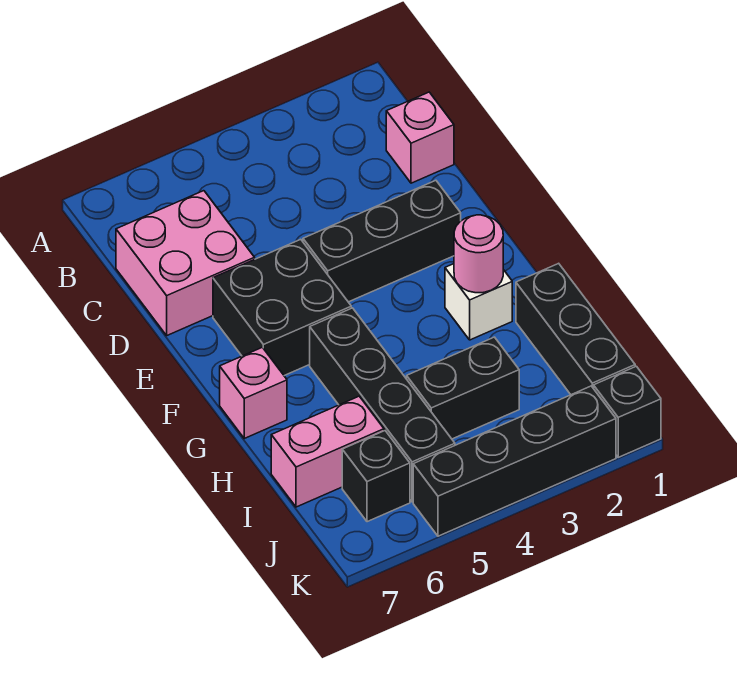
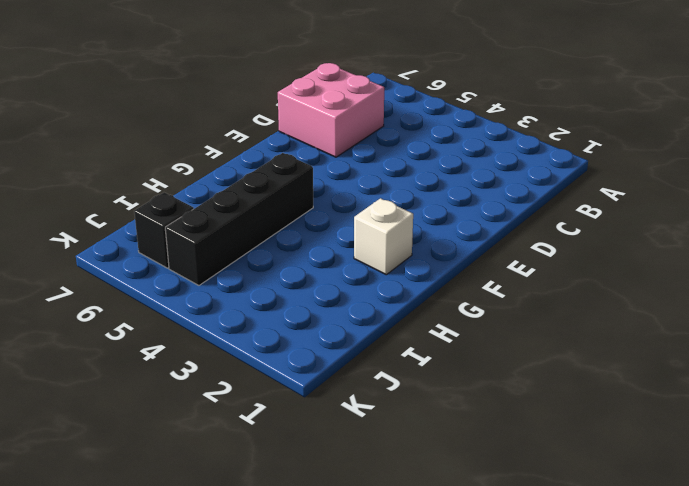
none -> pink brick C1 level 1
none -> black brick E2:E4 level 1
none -> black brick E5:F6 level 1

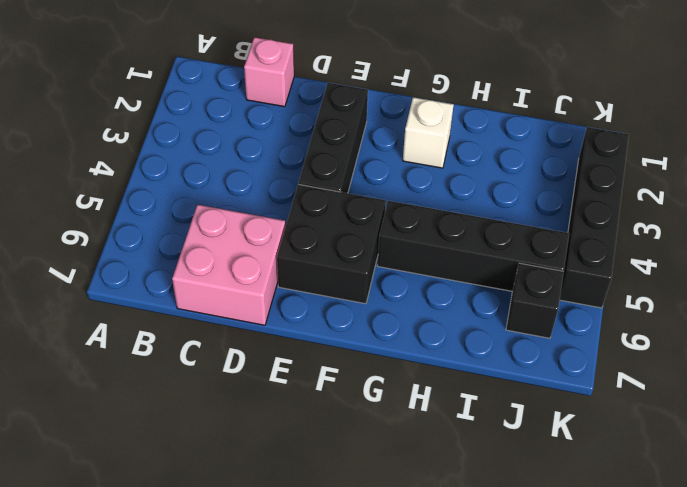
none -> pink brick G7 level 1
none -> black brick H1:J1 level 1
none -> black brick I3:I4 level 1

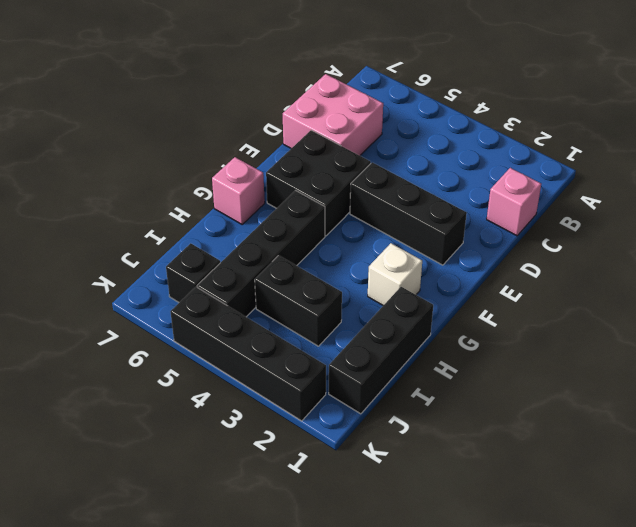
none -> pink brick I6:I7 level 1
none -> black brick K1 level 1
none -> pink round brick G2 level 2

